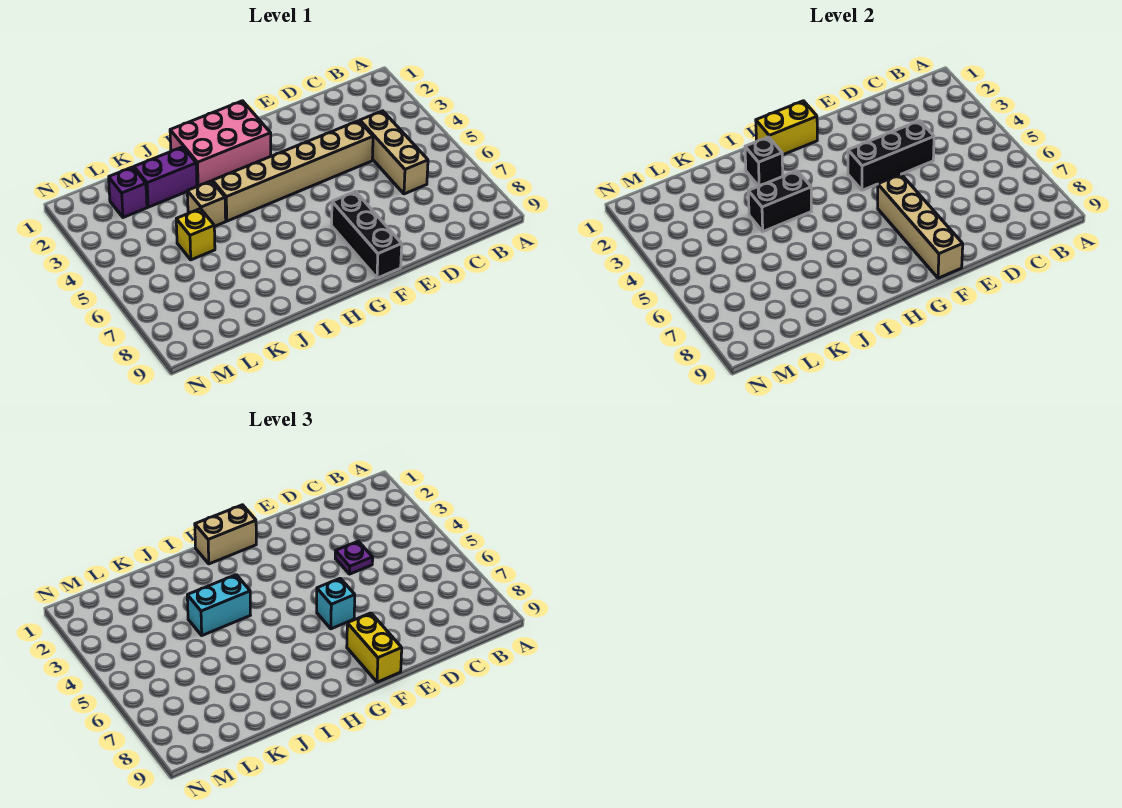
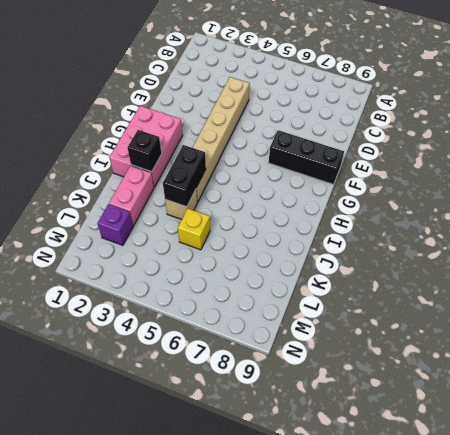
pink brick J2:K2 level 1 -> purple brick J2:K2 level 1
none -> tan brick C4:C6 level 1
none -> black brick D4:F4 level 2
none -> tan brick F6:F9 level 2

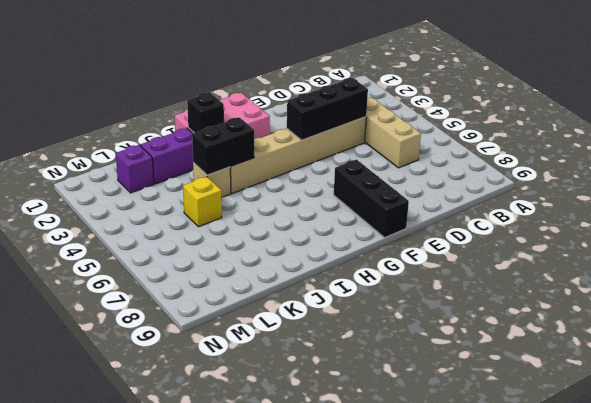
none -> tan brick F6:F9 level 2
none -> yellow brick G1:H1 level 2
none -> purple plate D4 level 3

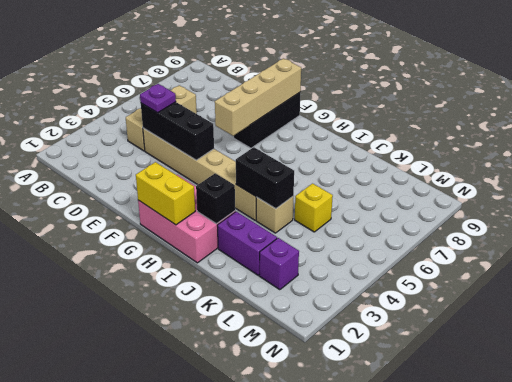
none -> cyan brick F6 level 3
none -> yellow brick F8:F9 level 3
none -> tan brick G1:H1 level 3

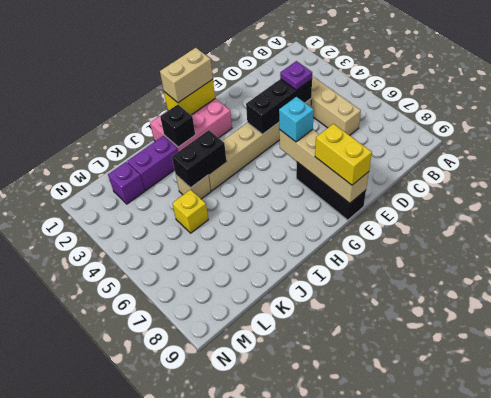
none -> cyan brick I4:J4 level 3

